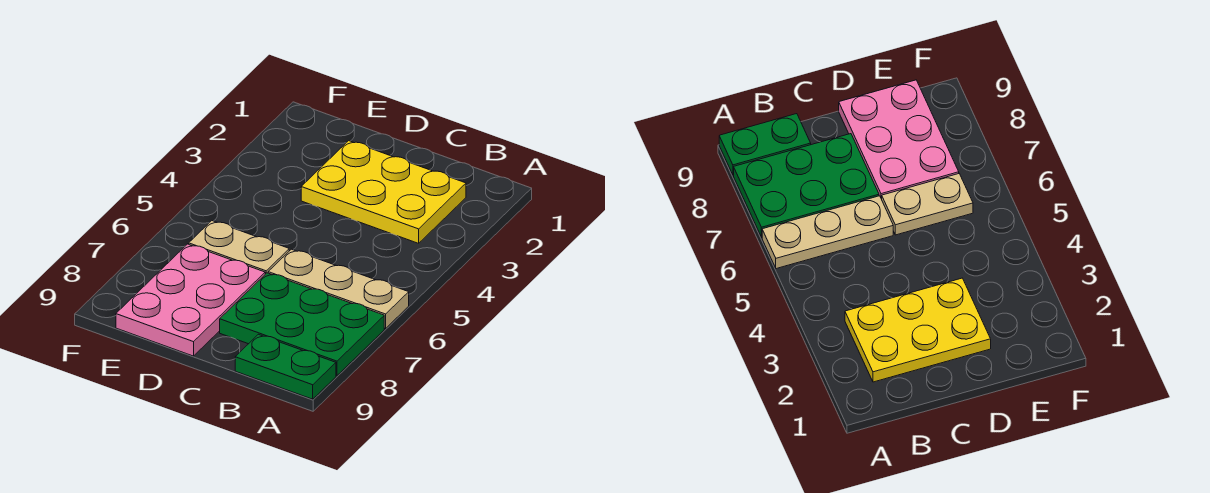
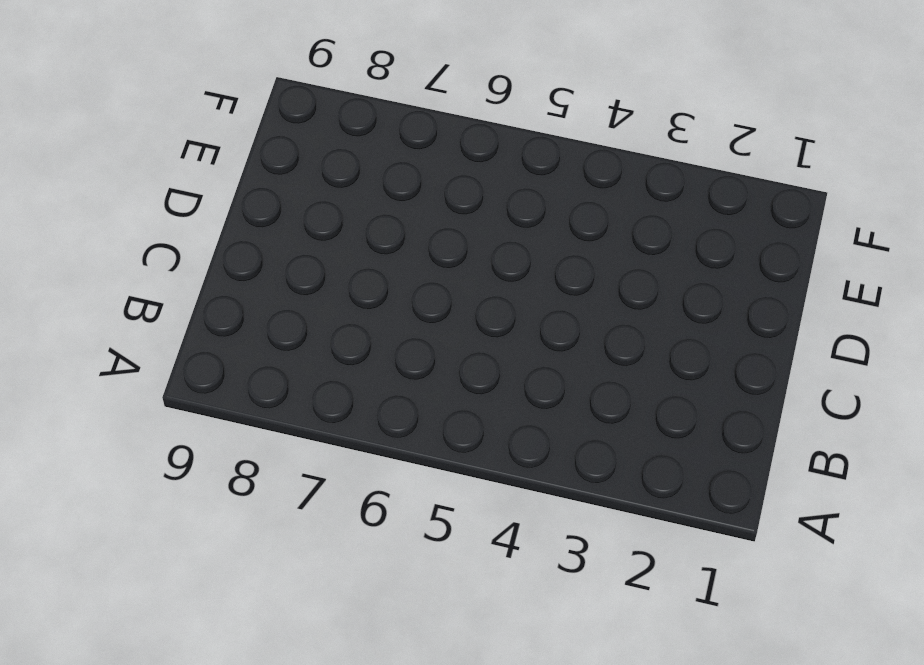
none -> tan plate A6:C6 level 1
none -> green plate A7:C8 level 1

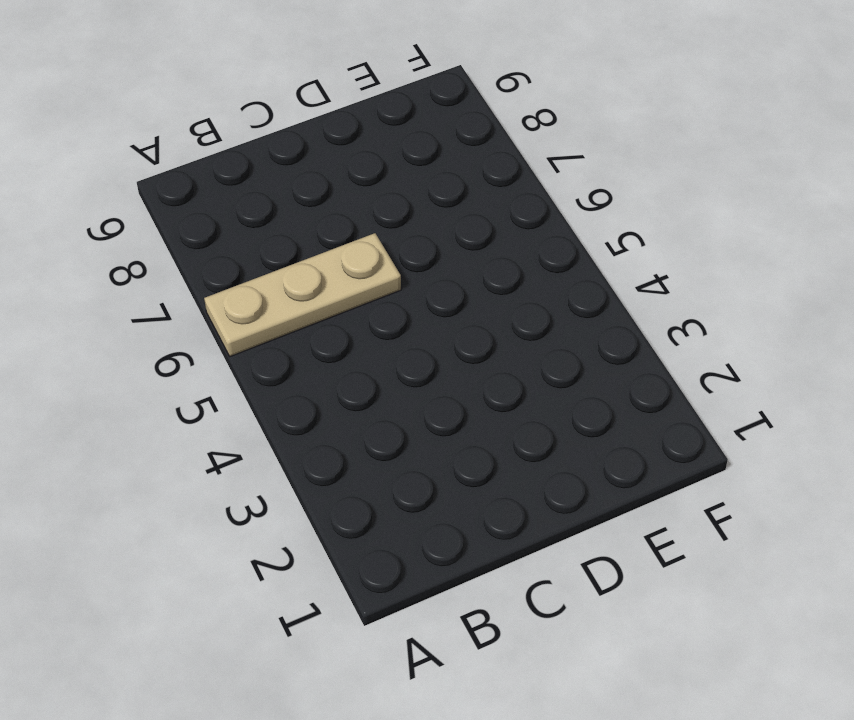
none -> green plate A7:C8 level 1
none -> green plate A9:B9 level 1

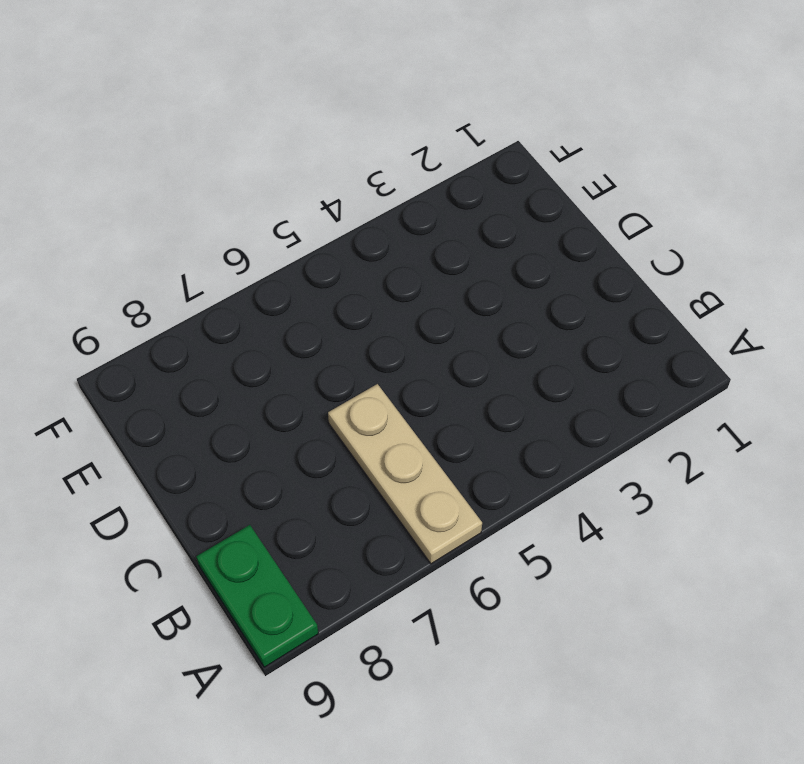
none -> green plate A7:C8 level 1
none -> yellow plate B2:D3 level 1

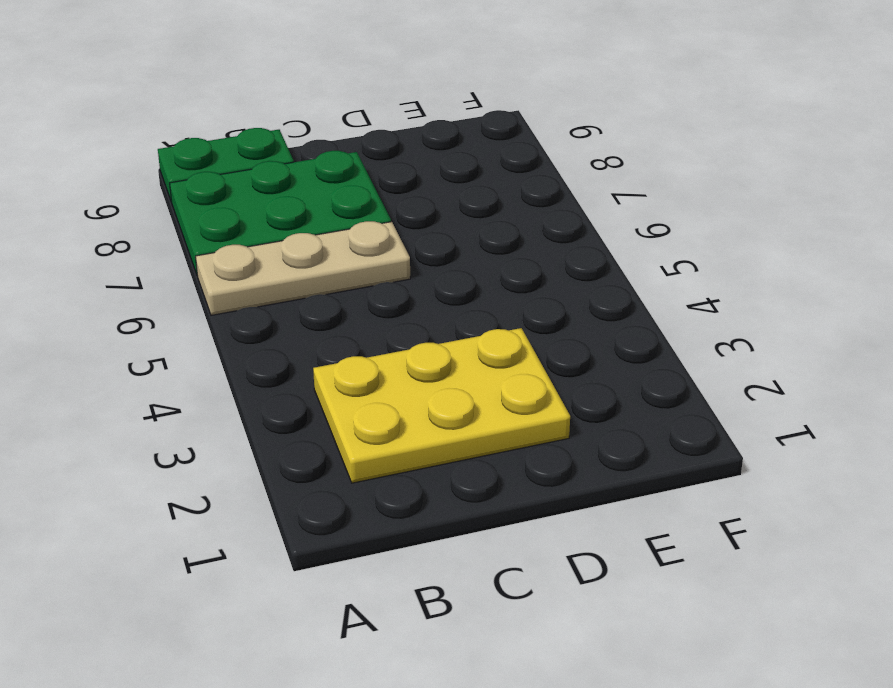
none -> tan plate D6:E6 level 1
none -> pink plate D7:E9 level 1

